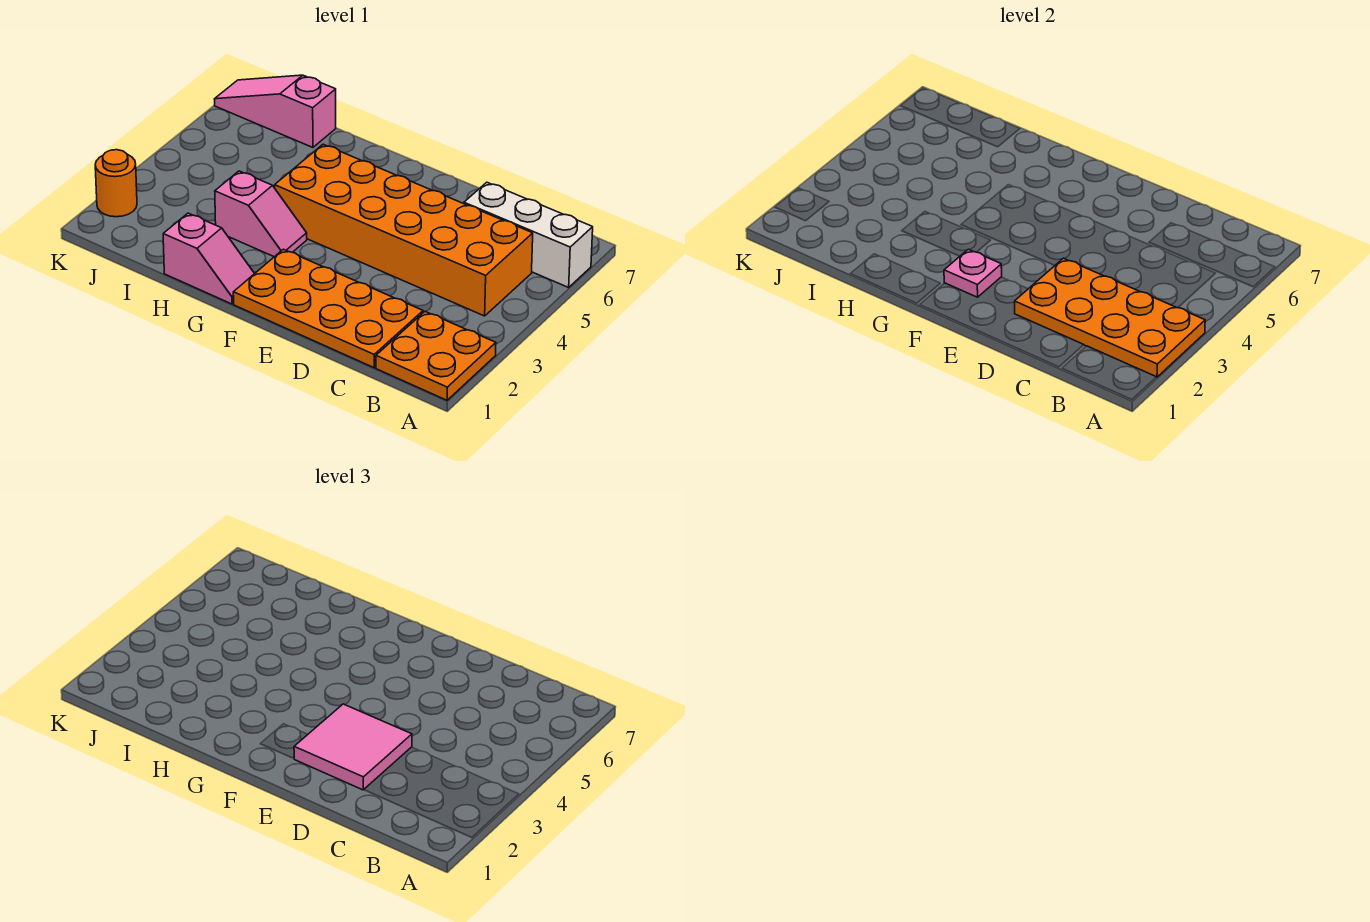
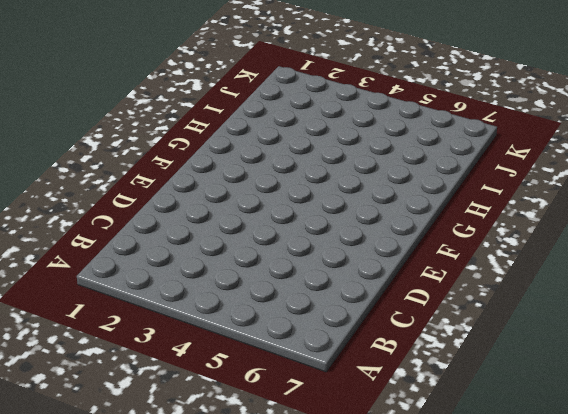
none -> orange plate A1:B2 level 1
none -> white brick A6:C6 level 1

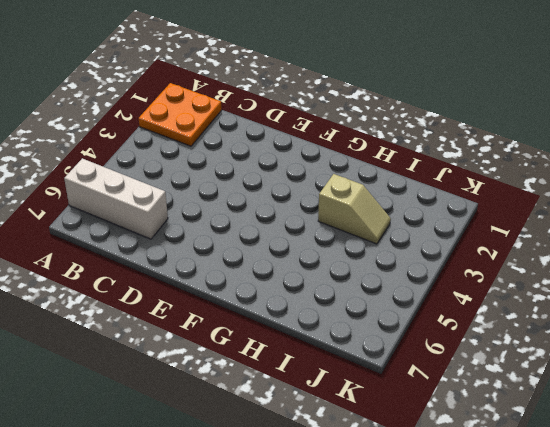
tan slope H3:I3 level 1 top H -> pink slope G3:H3 level 1 top H
none -> orange brick B4:G5 level 1
none -> orange plate C1:F2 level 1

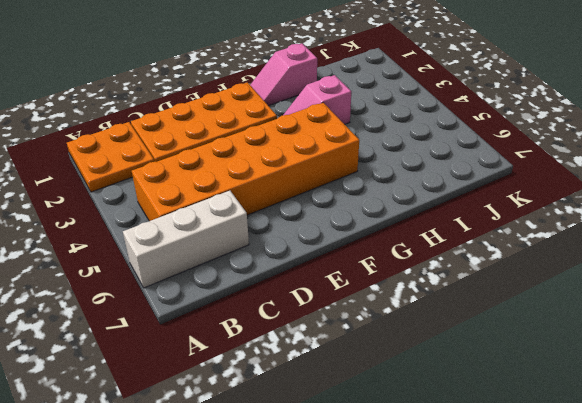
none -> pink slope I7:K7 level 1 top I
none -> orange round brick K2 level 1

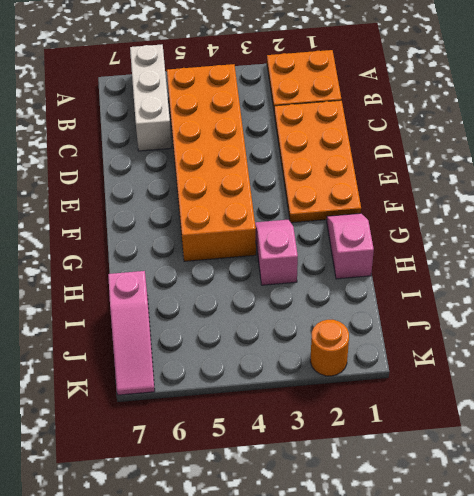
none -> orange plate A2:D3 level 2
none -> pink plate F2 level 2

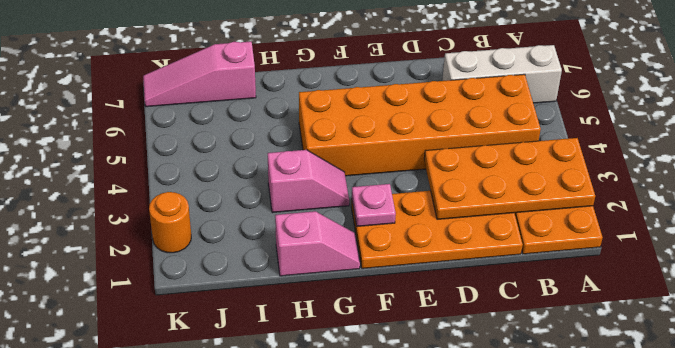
none -> pink tile D2:E3 level 3

